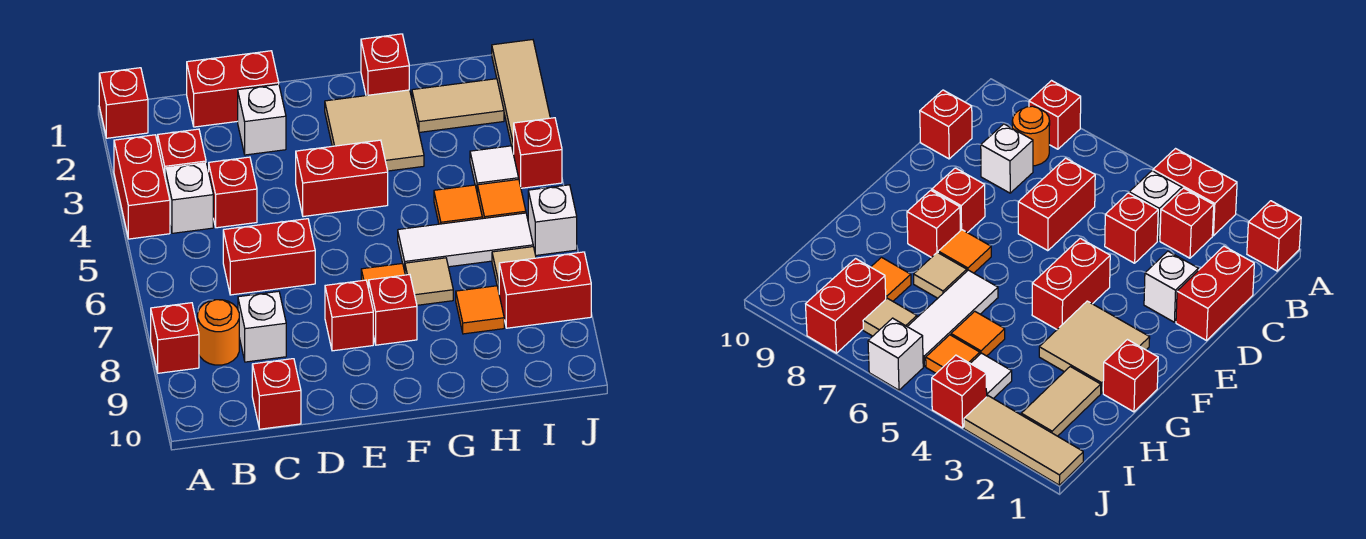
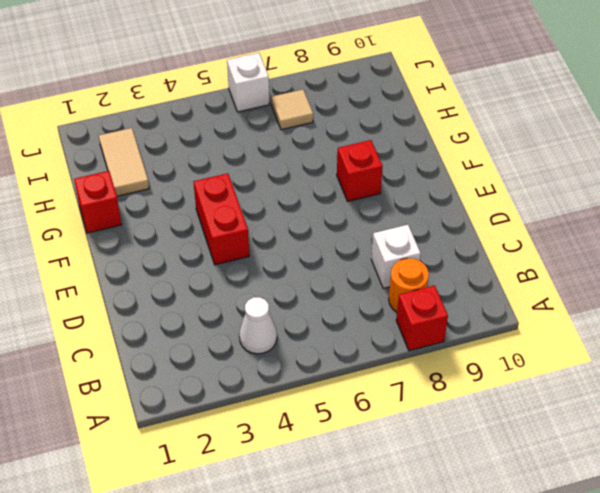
white cone B4 level 1 -> white brick B4 level 1
none -> red brick A1 level 1
none -> red brick A3:A4 level 1
none -> red brick B3 level 1
none -> red brick C1:D1 level 1

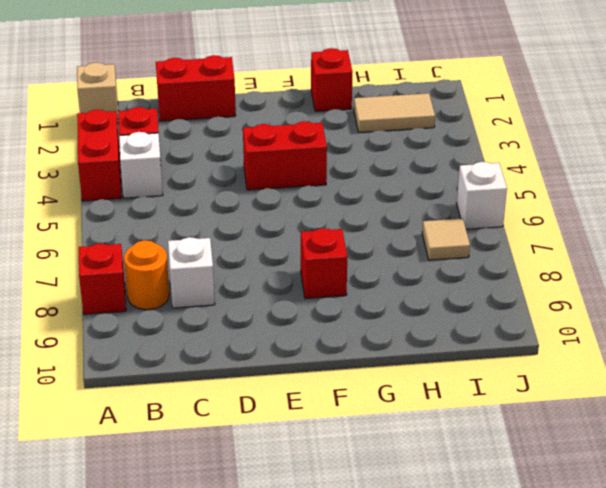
tan brick A1 level 1 -> red brick A1 level 1
none -> red brick C4 level 1
none -> red brick C6:D6 level 1
none -> red brick C10 level 1
none -> white brick D2 level 1

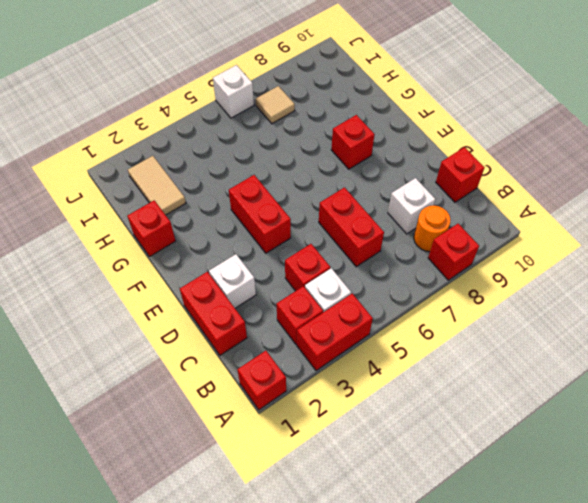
none -> red brick E8 level 1
none -> tan tile F2:G3 level 1
none -> orange tile F7 level 1
none -> white tile G6:I6 level 1

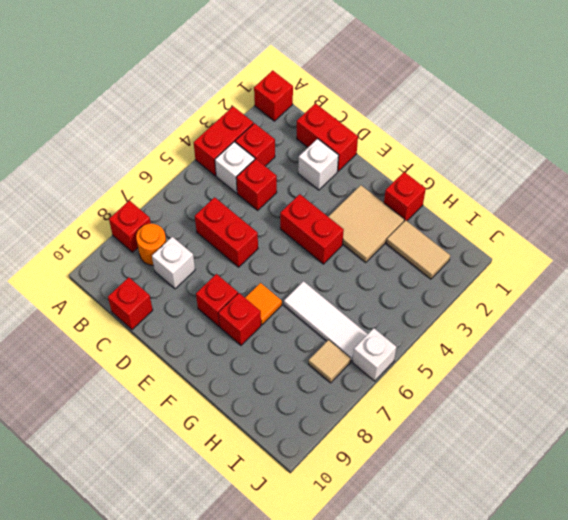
none -> tan tile G7 level 1
none -> orange tile H5 level 1
none -> orange tile H8 level 1
none -> white tile I4 level 1

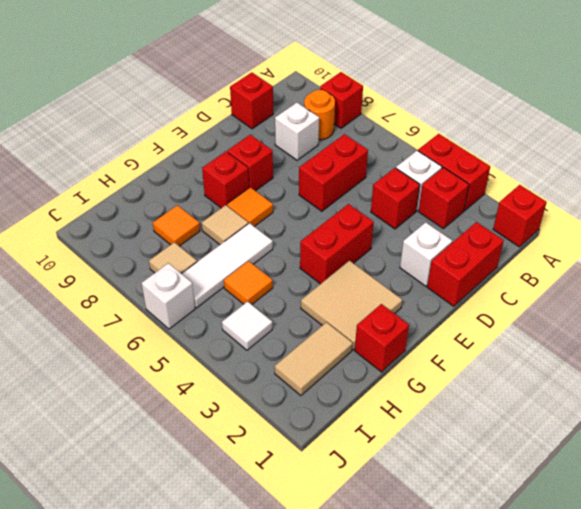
none -> orange tile I5 level 1
none -> red brick I8:J8 level 1
none -> tan tile J1:J3 level 1
none -> red brick J4 level 1

